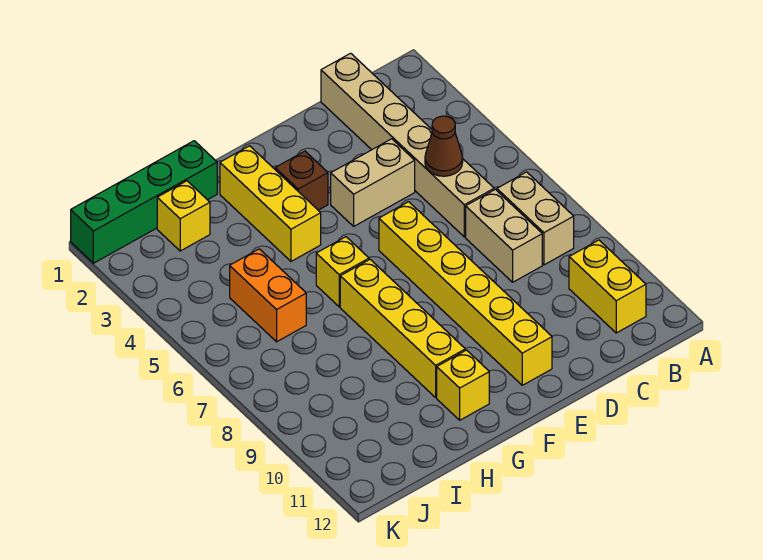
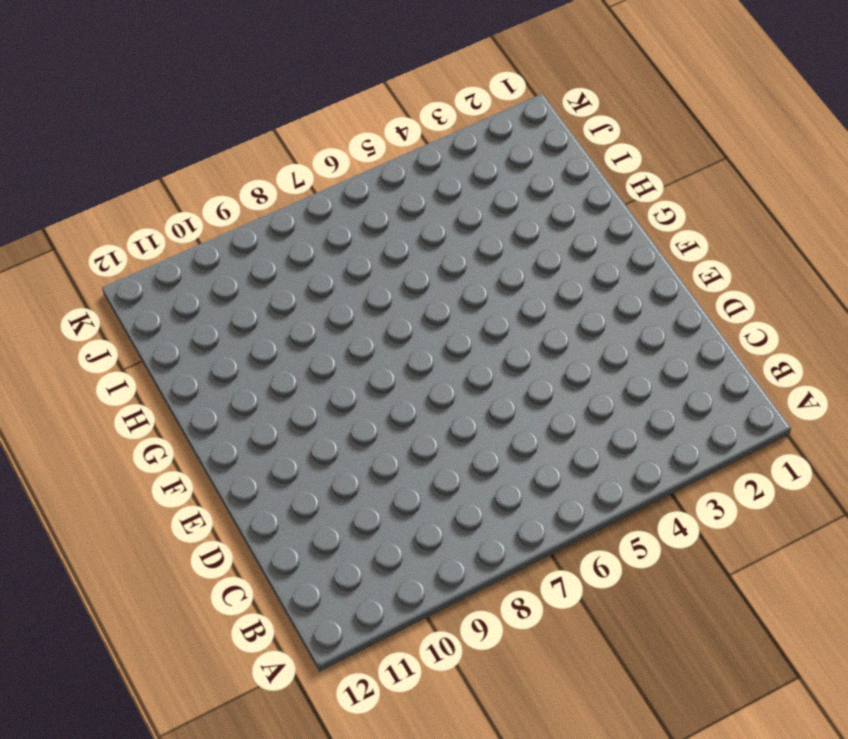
none -> tan brick B7:B8 level 1
none -> yellow brick B10:B11 level 1
none -> tan brick C1:C6 level 1

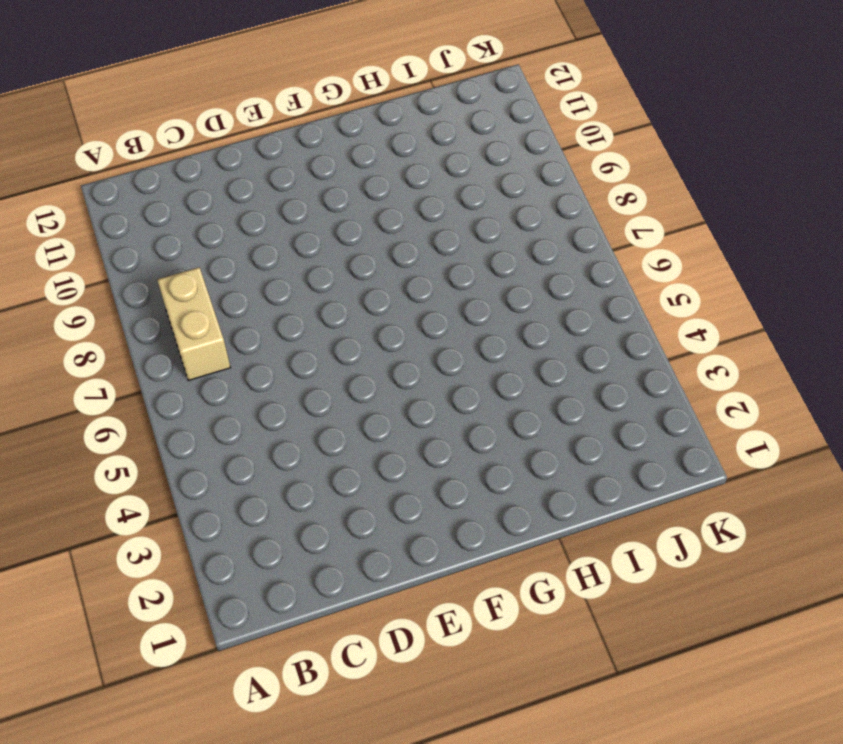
none -> yellow brick B10:B11 level 1
none -> tan brick C1:C6 level 1
none -> tan brick C7:C8 level 1

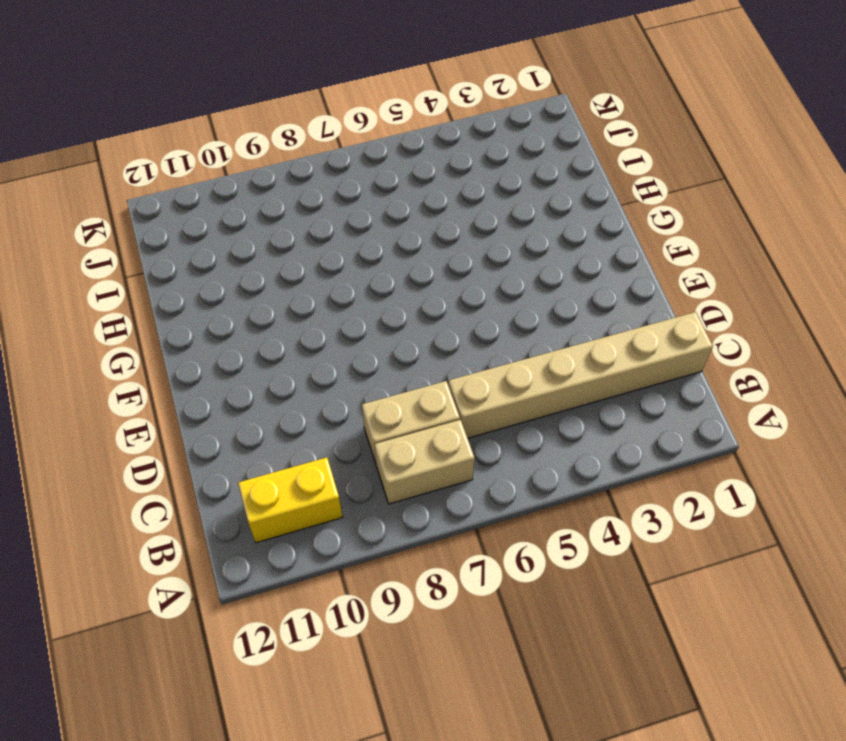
none -> tan brick D4:E4 level 1
none -> yellow brick E6:E11 level 1
none -> brown brick F3 level 1

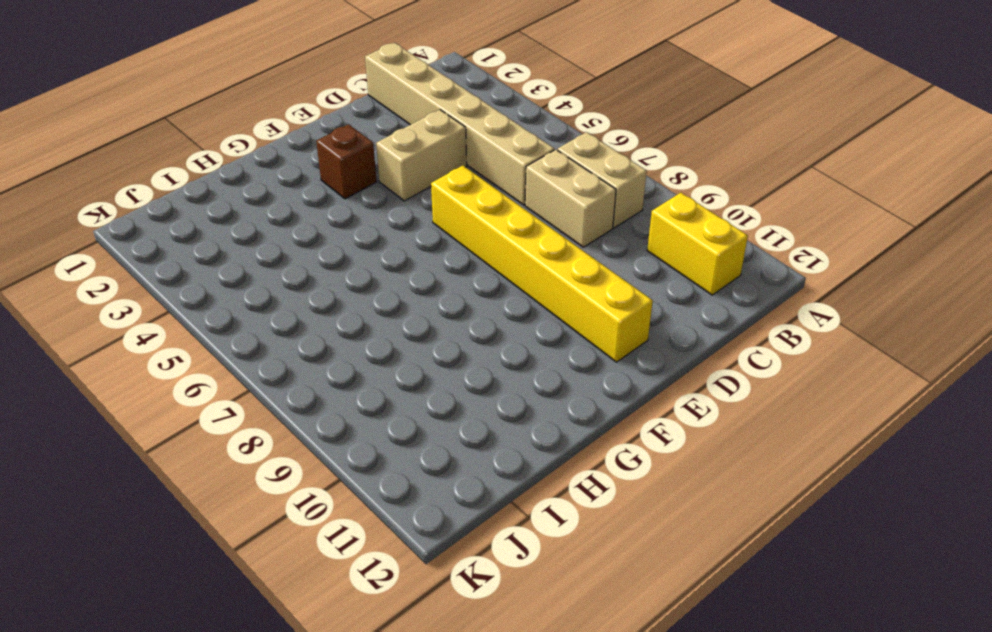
none -> yellow brick G2:G4 level 1
none -> yellow brick G6 level 1
none -> yellow brick G7:G10 level 1

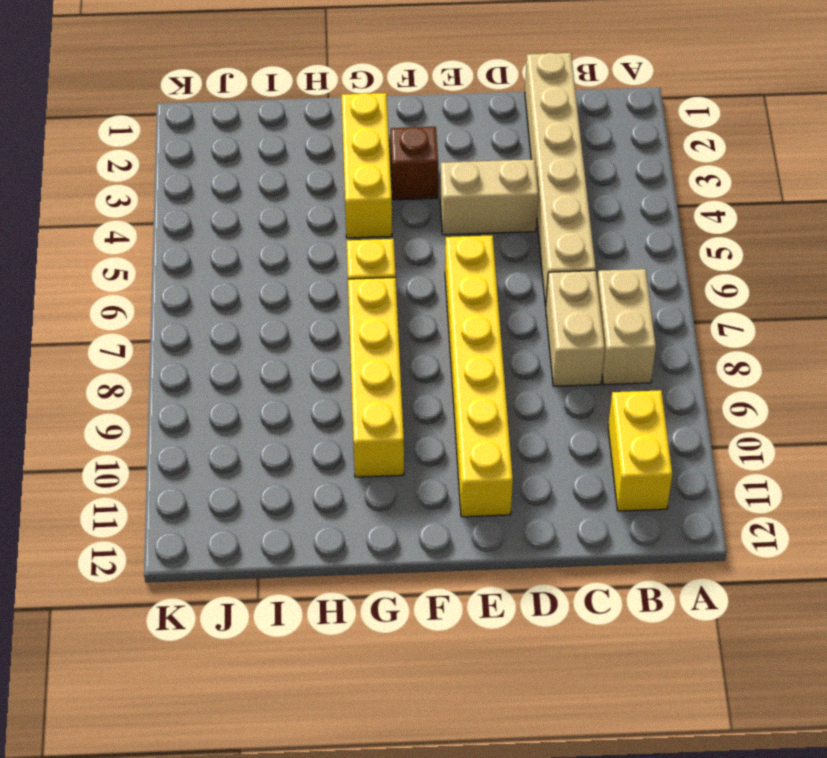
none -> yellow brick G11 level 1
none -> green brick H1:K1 level 1
none -> yellow brick I2 level 1

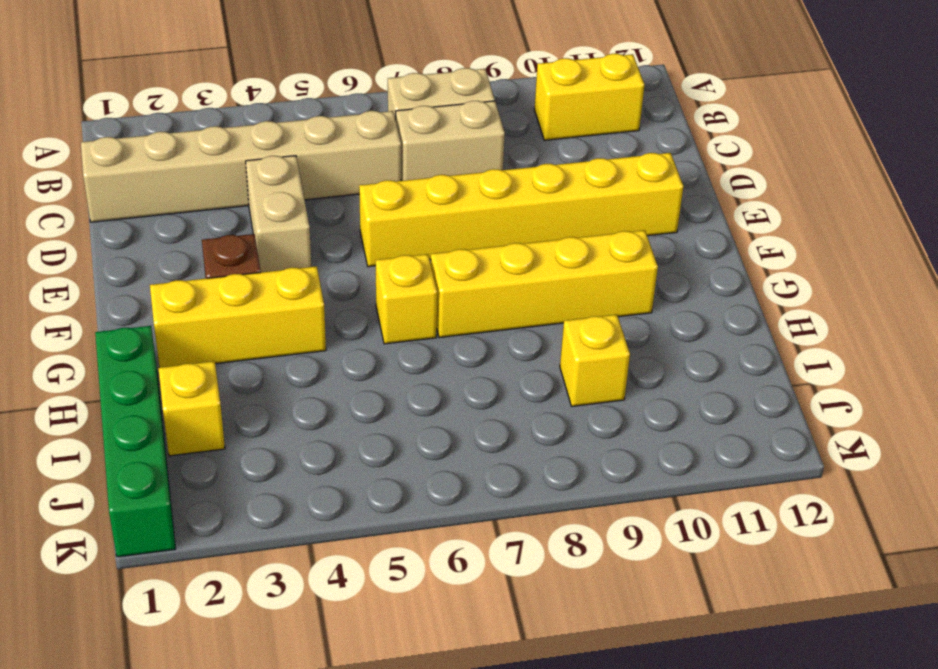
yellow brick I9 level 1 -> yellow brick G11 level 1
none -> orange brick I5:I6 level 1
none -> brown cone C5 level 2

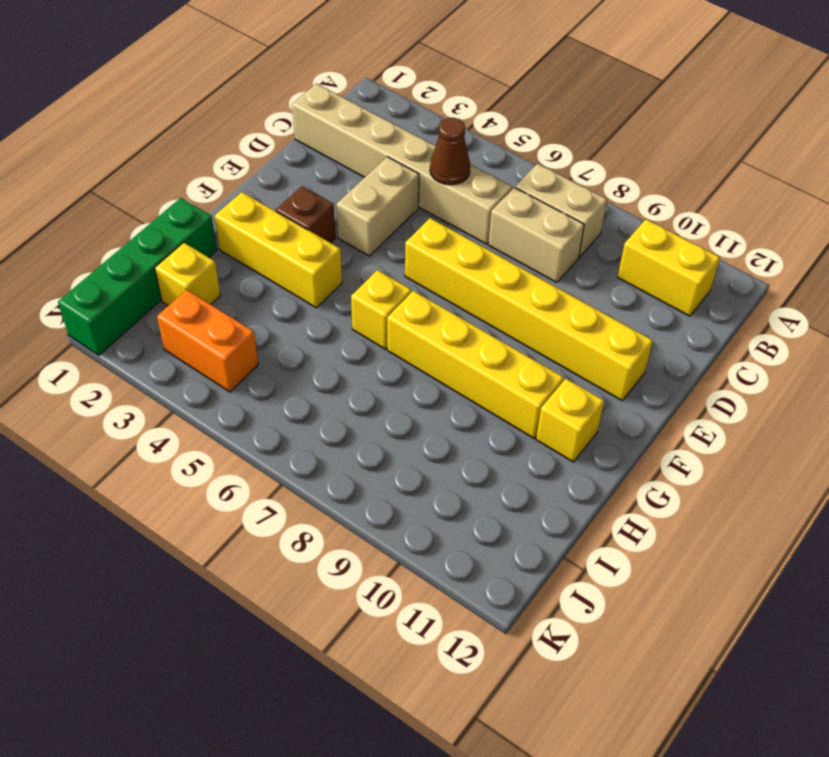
orange brick J3:J4 level 1 -> orange brick I5:I6 level 1

